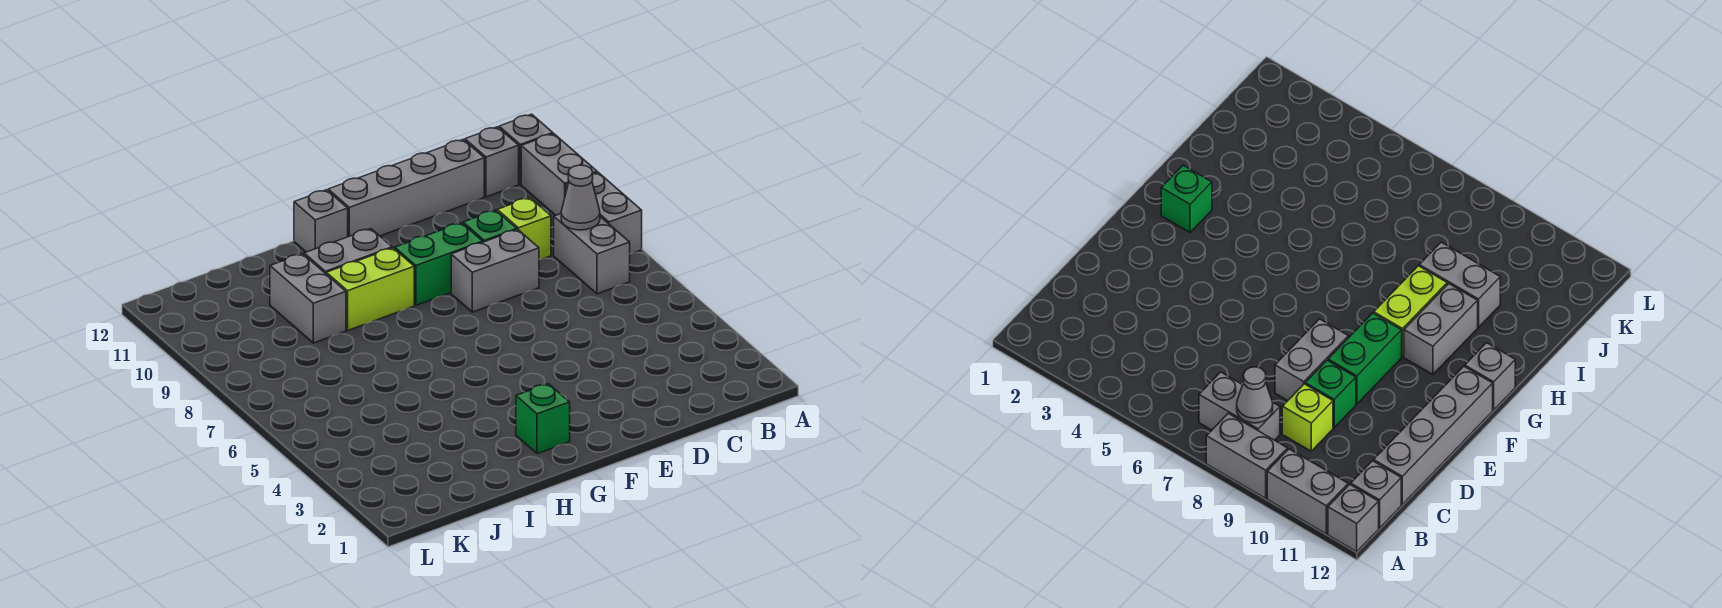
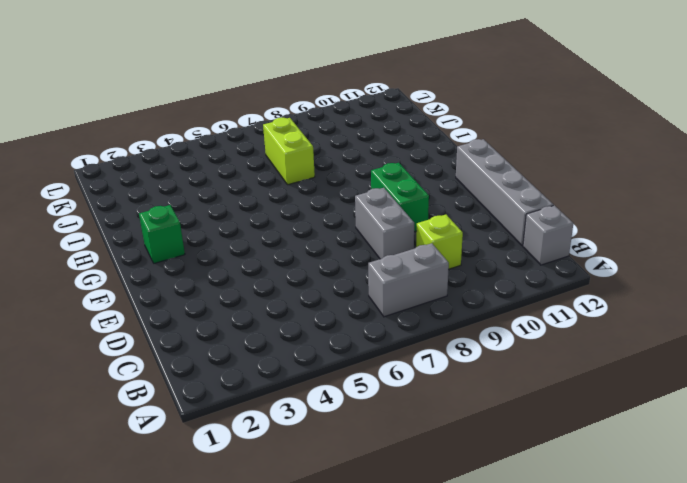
lime brick I7:J7 level 1 -> lime brick G9:H9 level 1
none -> grey brick A8:A9 level 1
none -> grey brick A10:A11 level 1
none -> grey brick A12 level 1

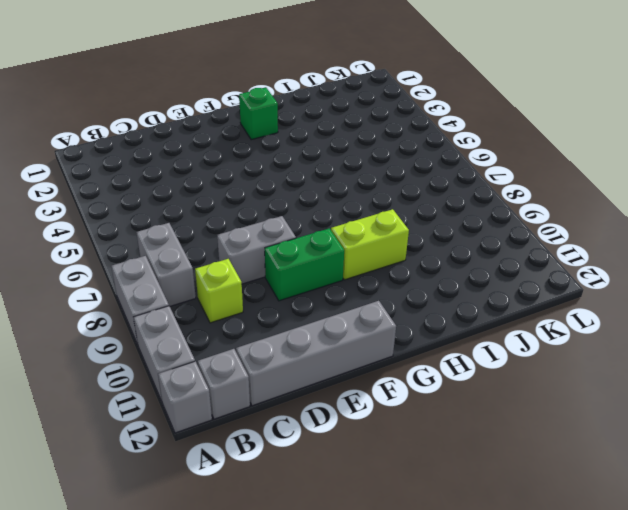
none -> green brick D9 level 1
none -> grey brick G10:H10 level 1
none -> grey brick G12 level 1

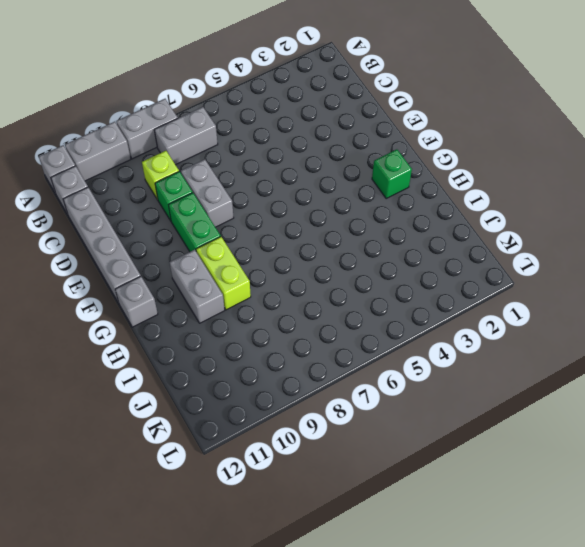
none -> grey brick I9:I10 level 1
none -> grey cone B8 level 2

